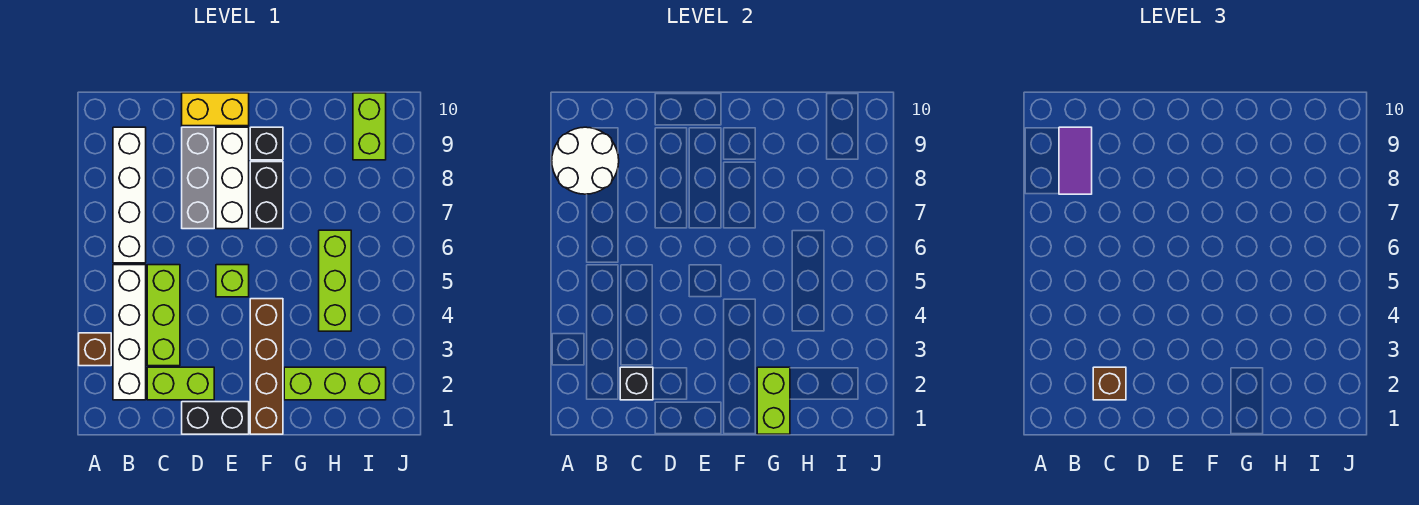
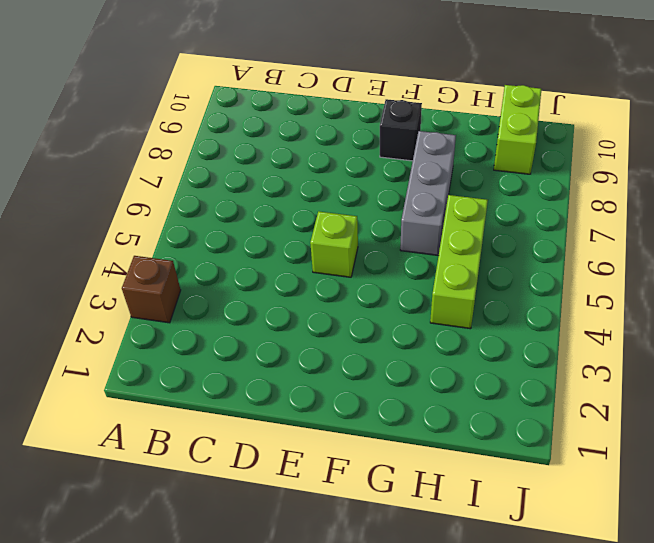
grey brick G6:G8 level 1 -> grey brick D7:D9 level 1
none -> white brick B2:B5 level 1
none -> white brick B6:B9 level 1
none -> lime brick C2:D2 level 1

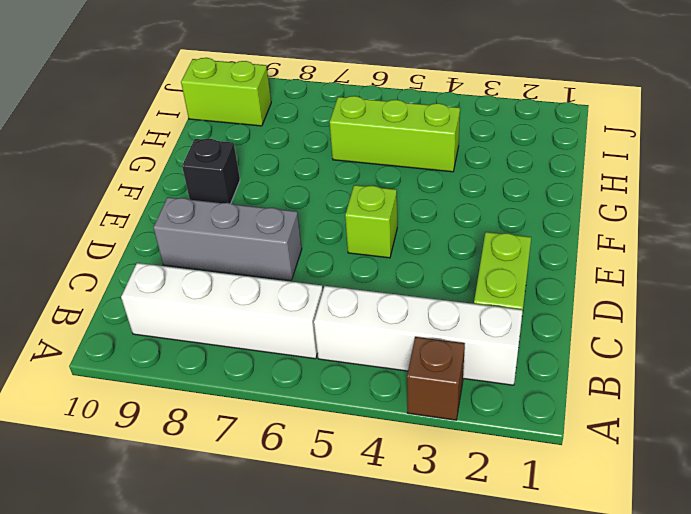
none -> lime brick C3:C5 level 1
none -> black brick D1:E1 level 1
none -> yellow brick D10:E10 level 1

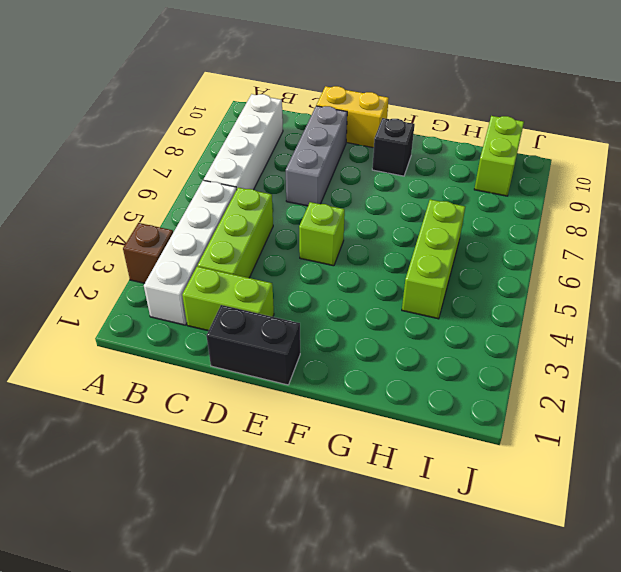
none -> white brick E7:E9 level 1
none -> brown brick F1:F4 level 1
none -> black brick F7:F8 level 1

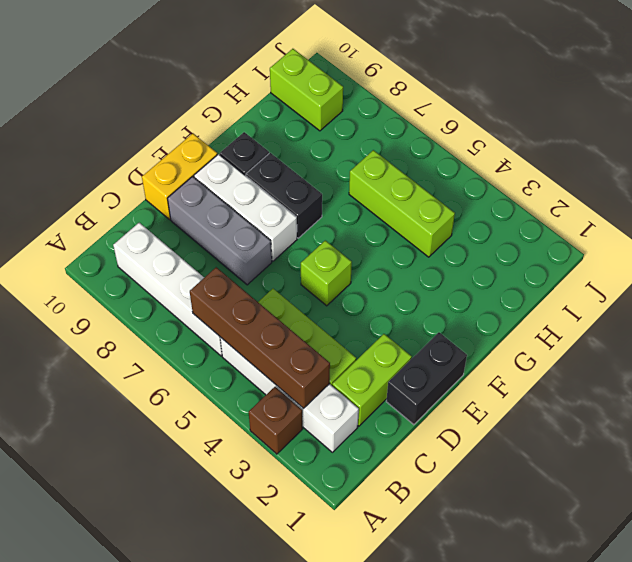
brown brick B3:B6 level 2 -> brown brick F1:F4 level 1
none -> lime brick G2:I2 level 1
none -> white round brick A8:B9 level 2
none -> black brick C2 level 2

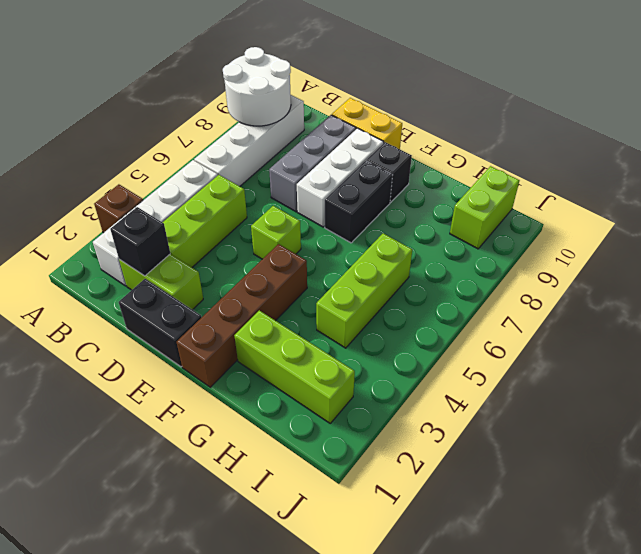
none -> lime brick G1:G2 level 2
none -> purple tile B8:B9 level 3
none -> brown brick C2 level 3

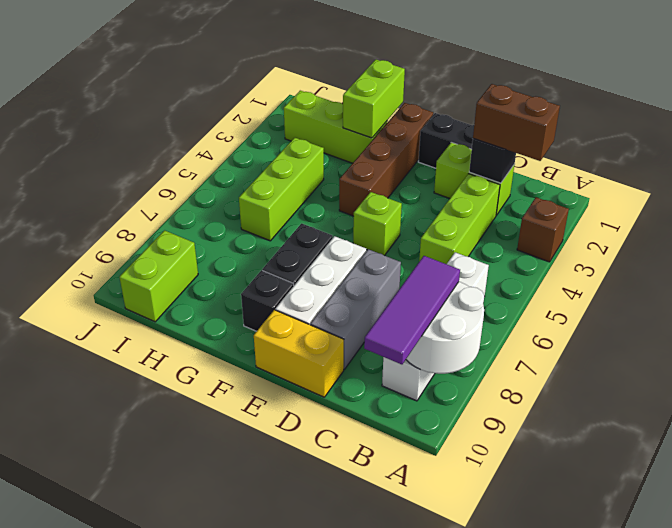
brown brick B2:C2 level 3 -> brown brick C2 level 3
purple tile B8:B10 level 3 -> purple tile B8:B9 level 3
none -> white brick B2:B5 level 1

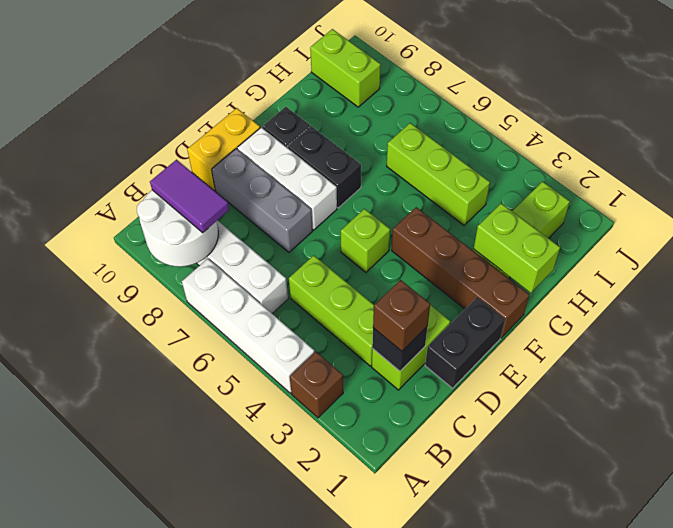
white brick A4:A7 level 1 -> white brick B2:B5 level 1

